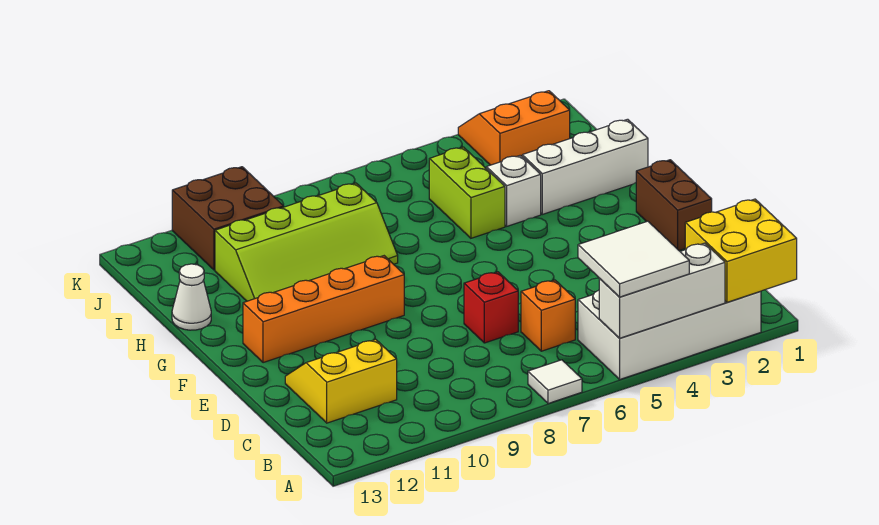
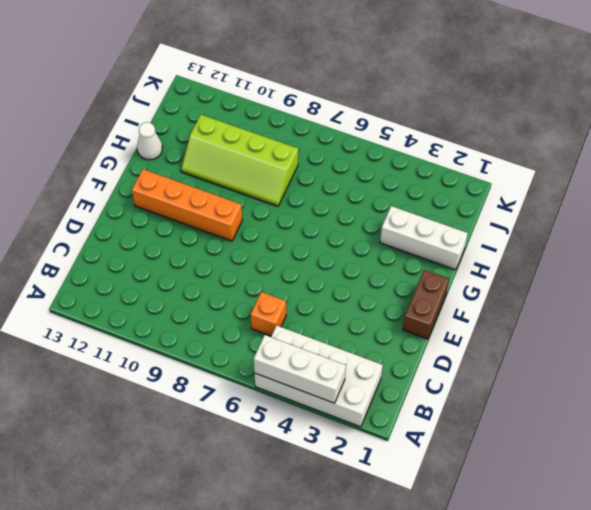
none -> white tile A7 level 1
none -> yellow slope C11:D12 level 1 top C
none -> red brick D7 level 1

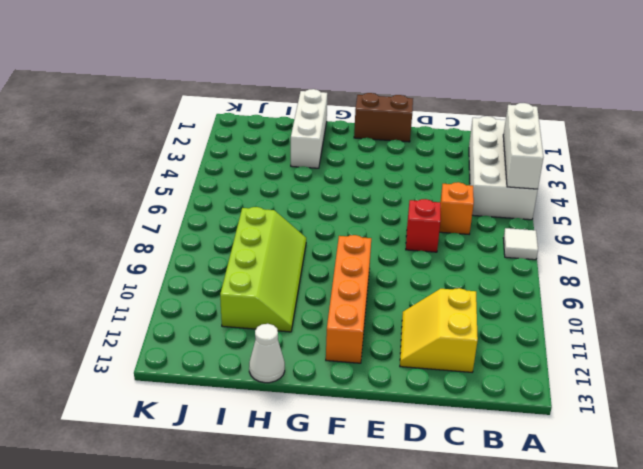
none -> white brick H4 level 1
none -> lime brick H5:I5 level 1
none -> orange slope J2:K3 level 1 top J

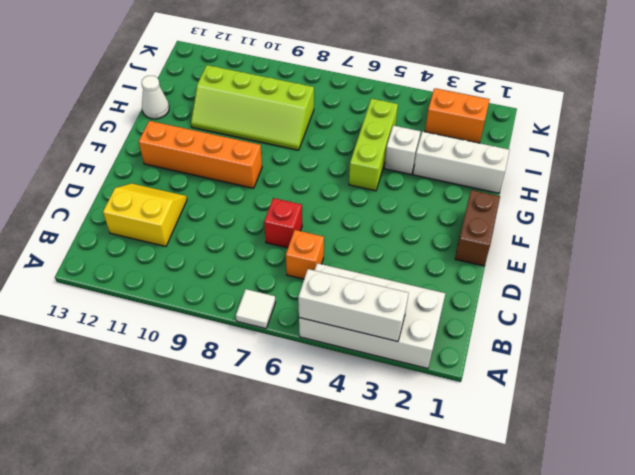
lime brick G5:I5 level 1 -> lime brick H5:I5 level 1
none -> brown brick J10:K11 level 1
none -> yellow brick A1:B2 level 2
none -> white tile A4:B5 level 3

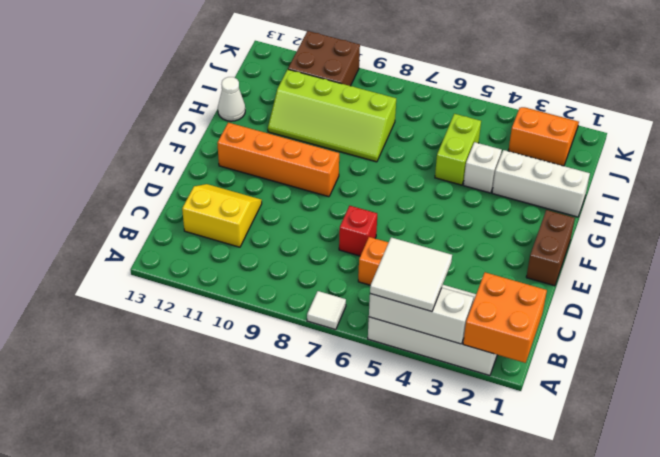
orange brick A1:B2 level 2 -> yellow brick A1:B2 level 2

